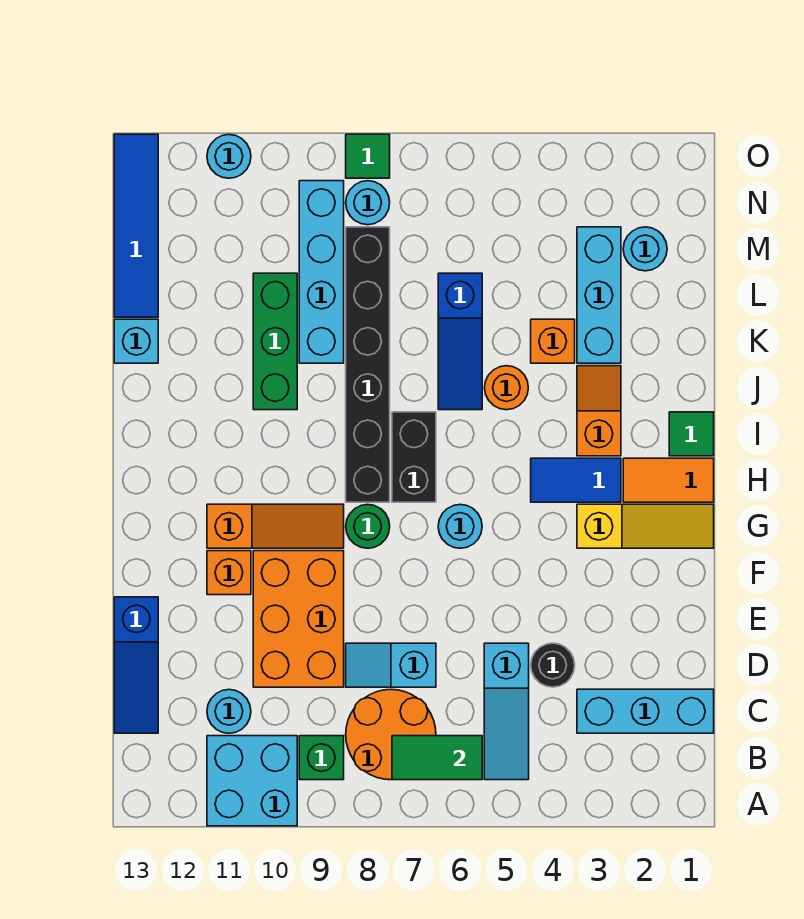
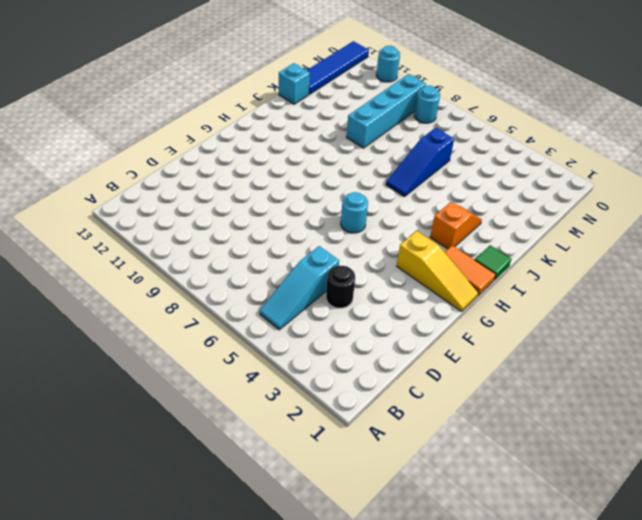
none -> cyan brick A10:B11 level 1
none -> orange round brick B7:C8 level 1
none -> green brick B9 level 1
none -> cyan brick C1:C3 level 1

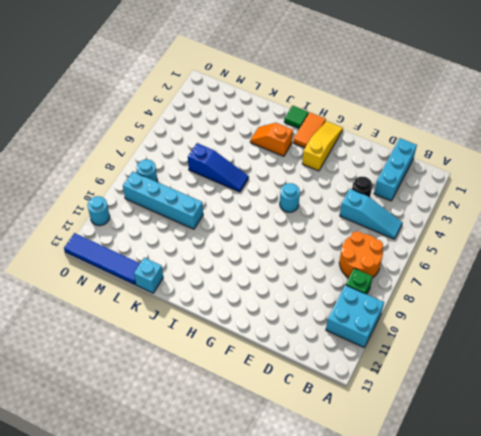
none -> cyan round brick C11 level 1
none -> blue slope C13:E13 level 1 top E
none -> cyan slope D7:D8 level 1 top 7
none -> orange brick D9:F10 level 1

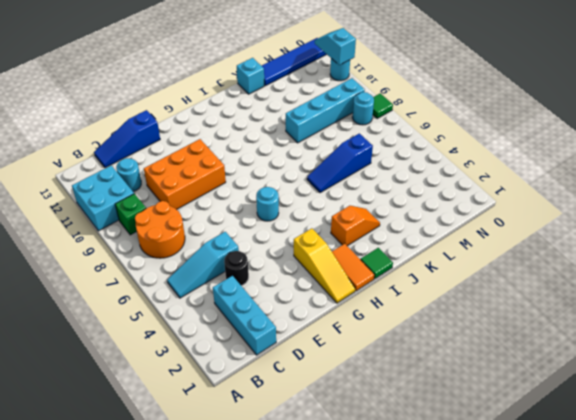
cyan slope O11:O12 level 2 top 11 -> cyan slope D7:D8 level 1 top 7
none -> orange brick F11 level 1
none -> green round brick G8 level 1
none -> orange slope G9:G11 level 1 top 11
none -> blue tile H3:H4 level 1

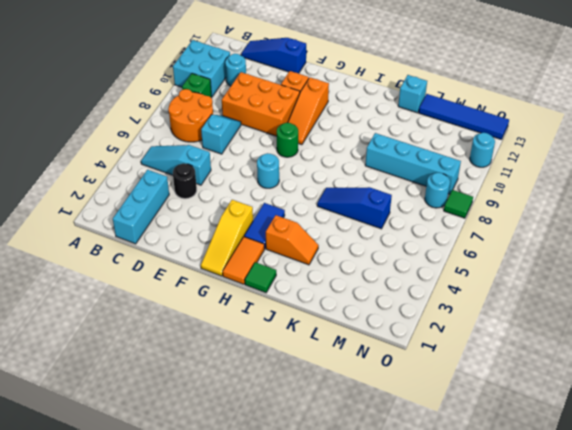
none -> black brick H7:I7 level 1
none -> black brick H8:M8 level 1
none -> orange round brick J5 level 1
none -> green brick J10:L10 level 1

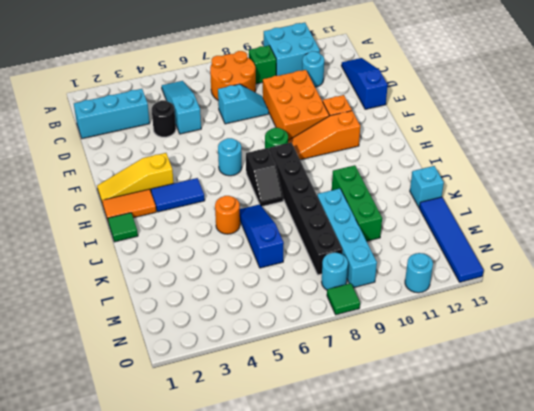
black slope H7:I7 level 1 top H -> black brick H7:I7 level 1
none -> orange slope I3:J3 level 1 top I
none -> cyan brick K3:M3 level 1
none -> orange brick K4 level 1
none -> cyan round brick M2 level 1

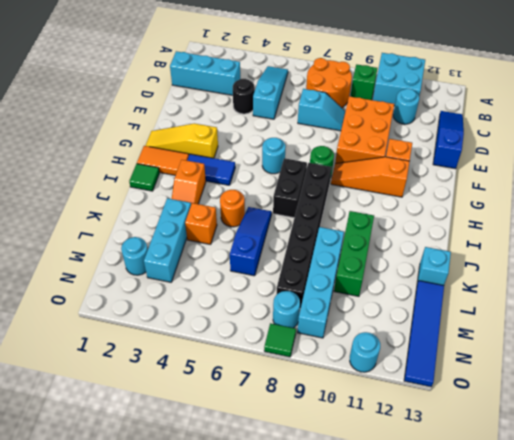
none -> green tile B6:B7 level 2

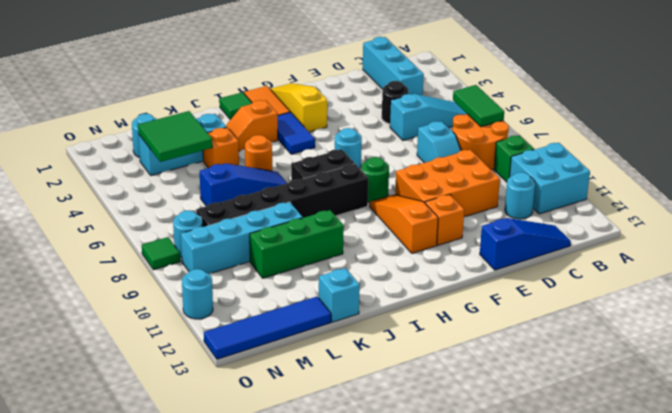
green tile L3:M4 level 2 -> none

